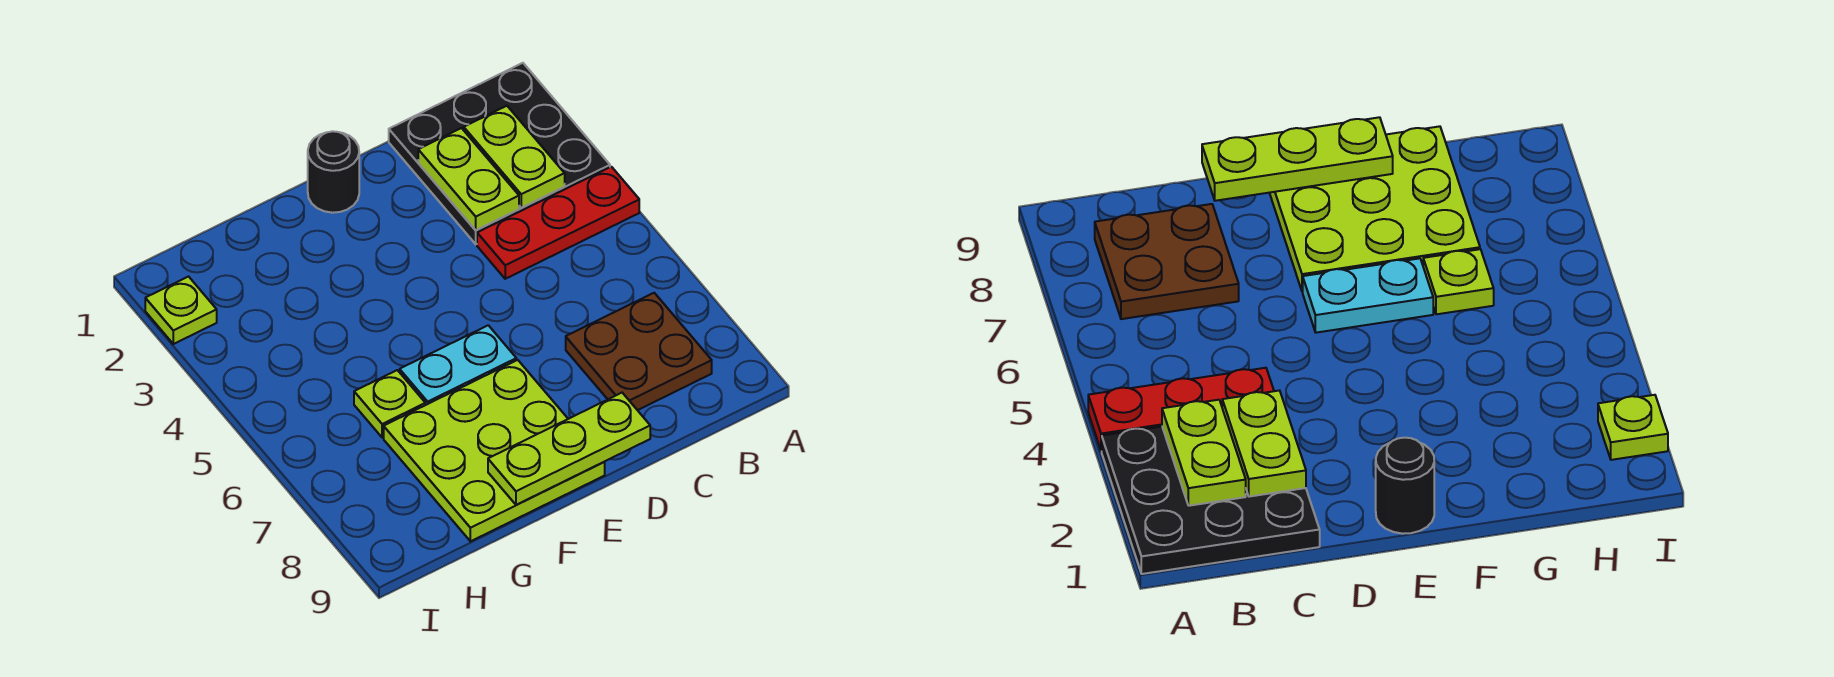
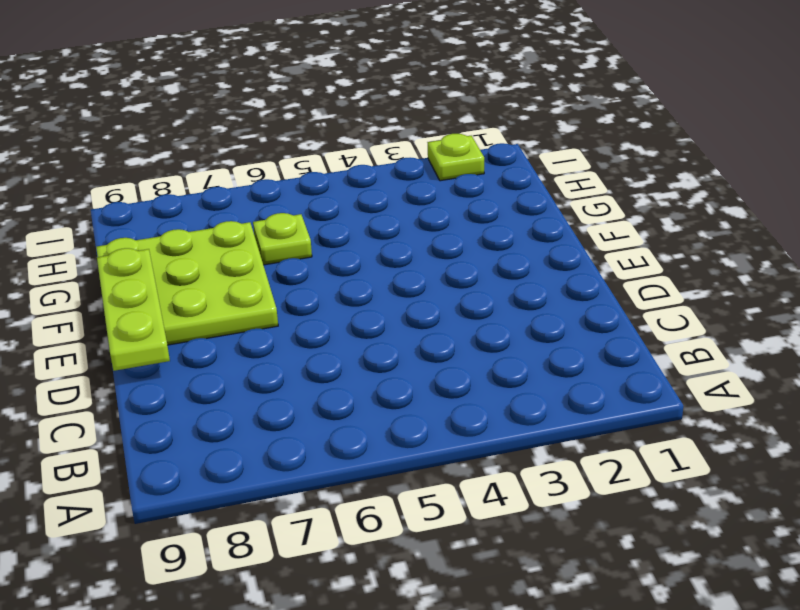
none -> black plate A1:C3 level 1
none -> red plate A4:C4 level 1

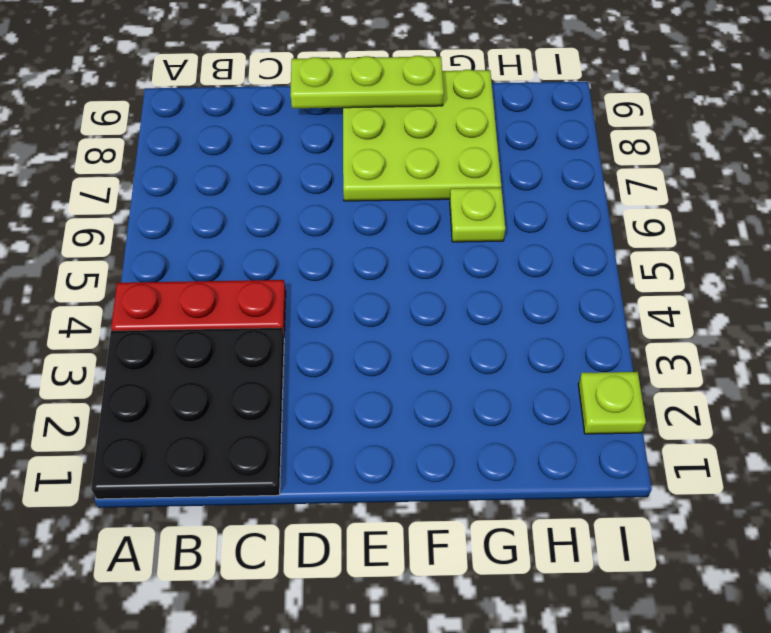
none -> brown plate B7:C8 level 1
none -> black round brick E1 level 1

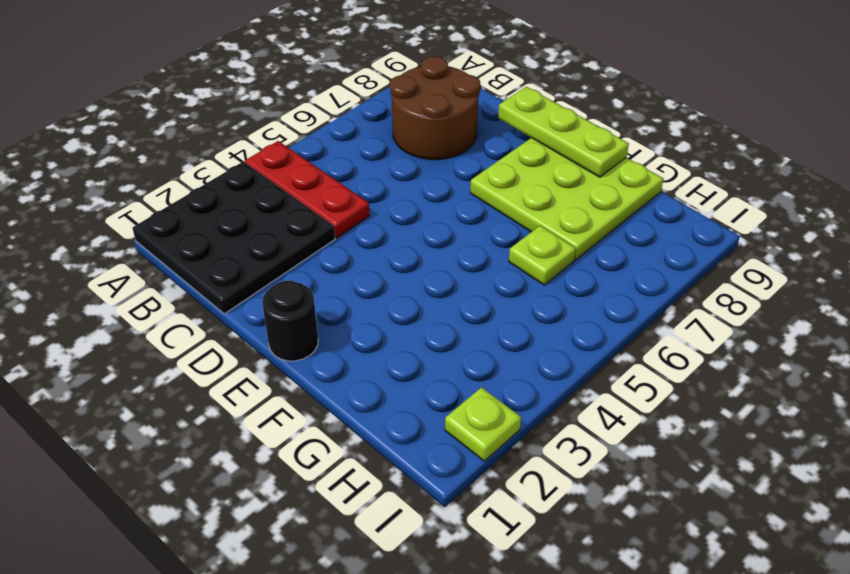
brown round brick B7:C8 level 1 -> brown plate B7:C8 level 1
none -> cyan plate E6:F6 level 1
none -> lime plate B2:B3 level 2

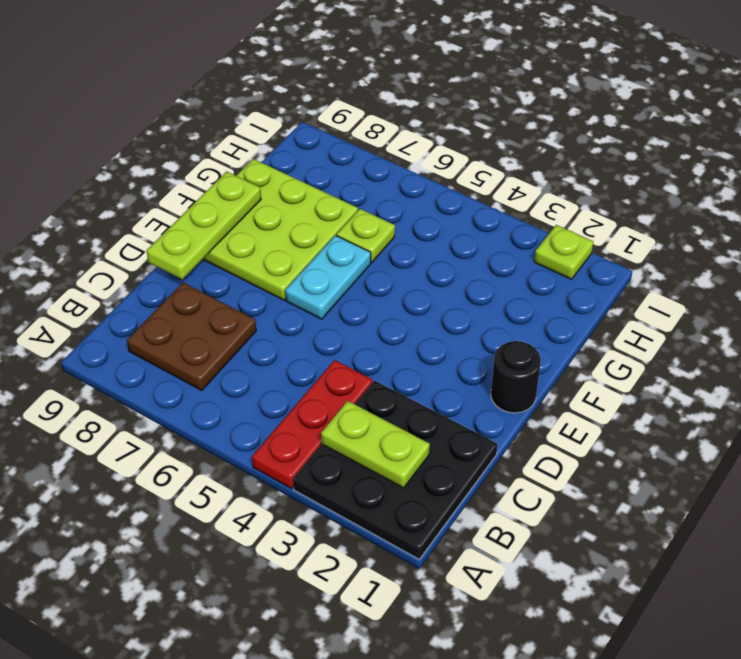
none -> lime plate C2:C3 level 2

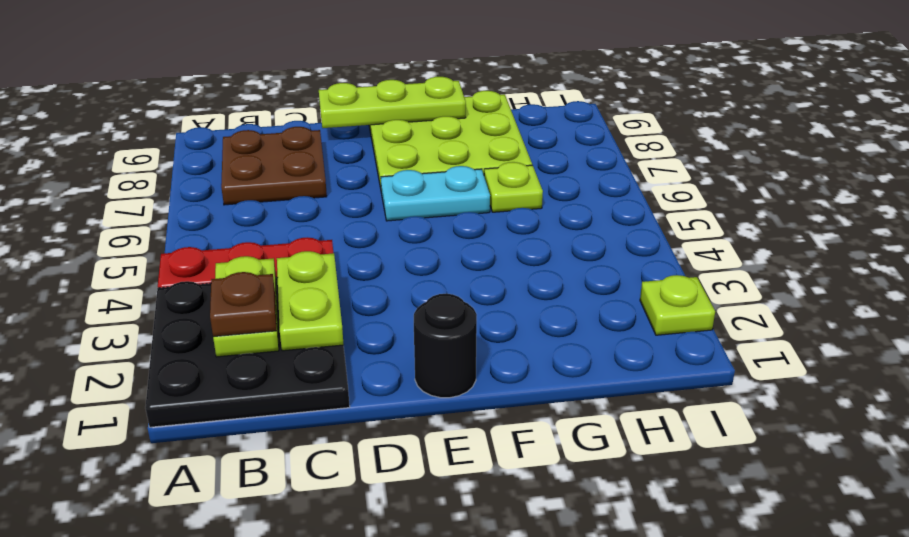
brown plate B2 level 3 -> none

